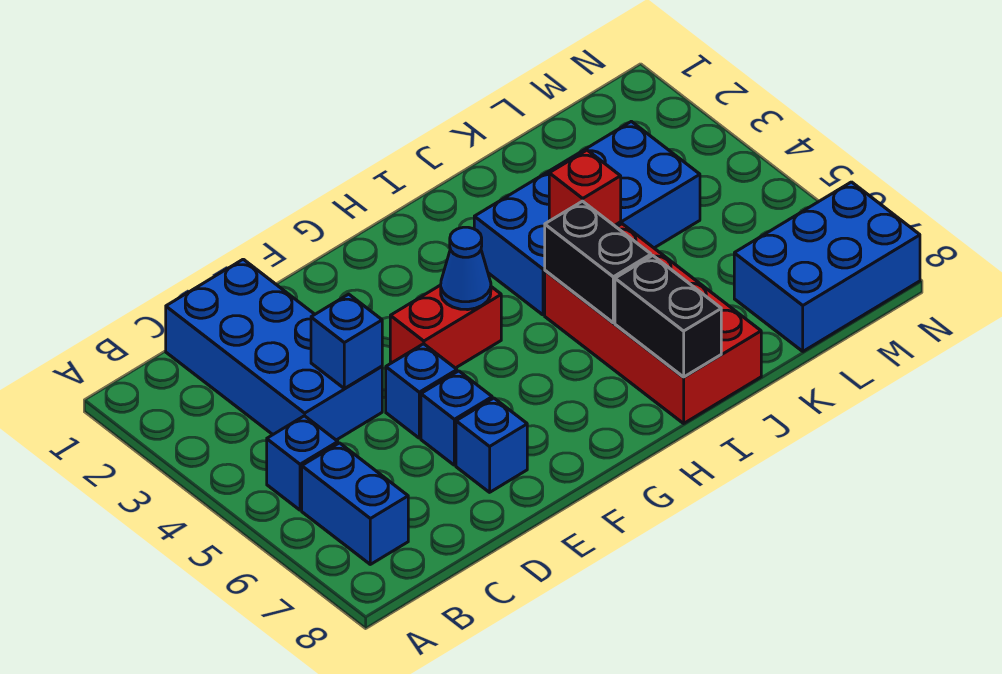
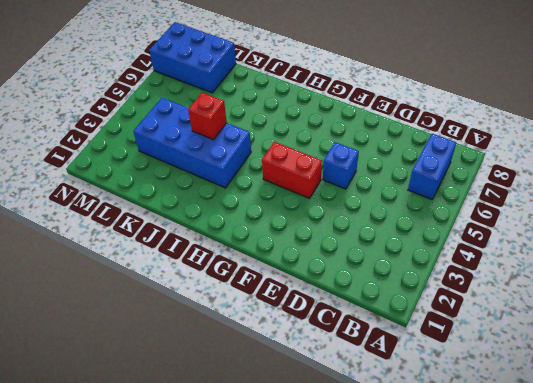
none -> blue brick B5 level 1
none -> blue brick C1:D4 level 1
none -> blue brick E6 level 1

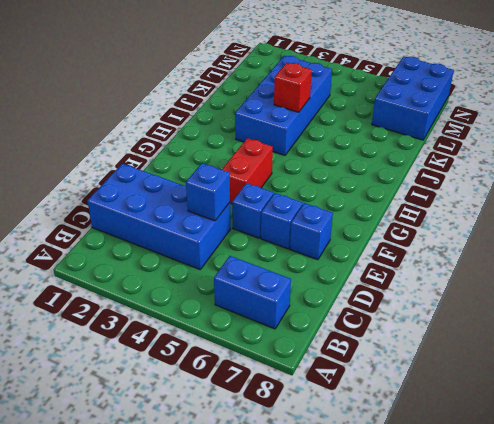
none -> blue brick B5 level 1
none -> red brick I5:J8 level 1
none -> blue cone G4 level 2

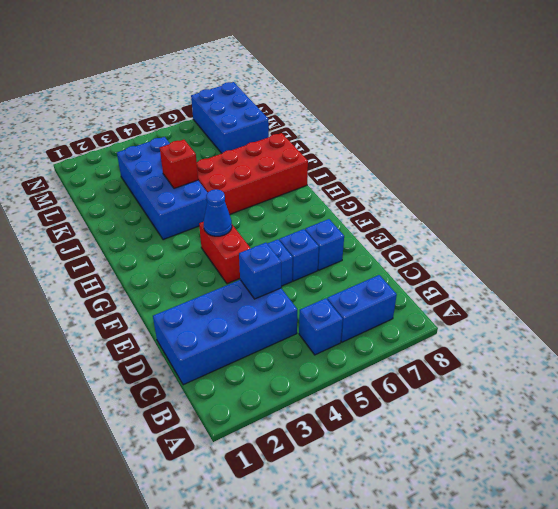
none -> black brick I5:I6 level 2
none -> black brick I7:I8 level 2

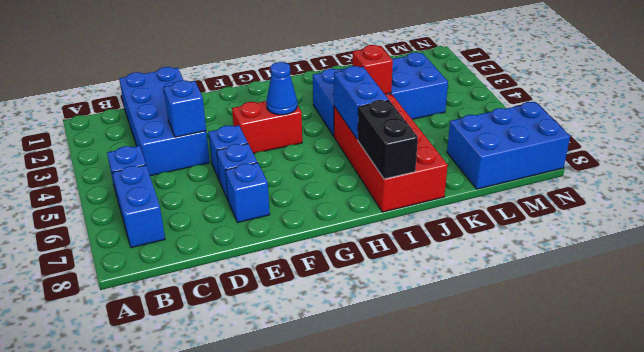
blue brick I5:I6 level 2 -> black brick I5:I6 level 2

